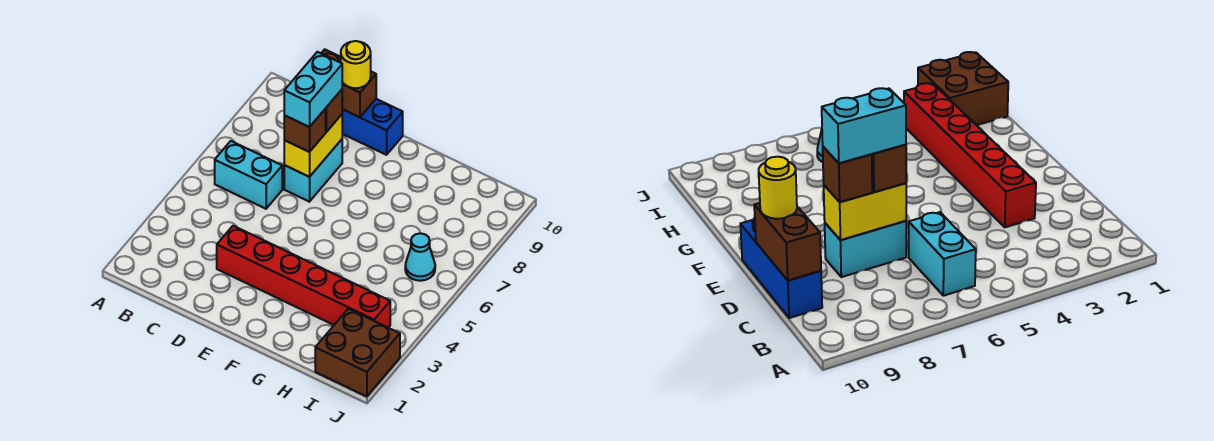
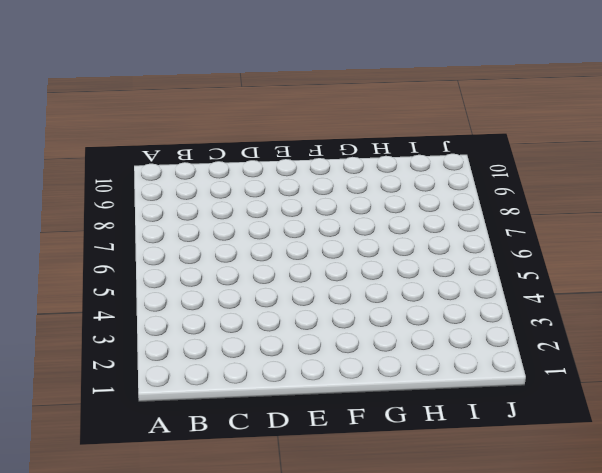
none -> cyan brick B6:C6 level 1
none -> blue brick C10:E10 level 1
none -> red brick D3:I3 level 1

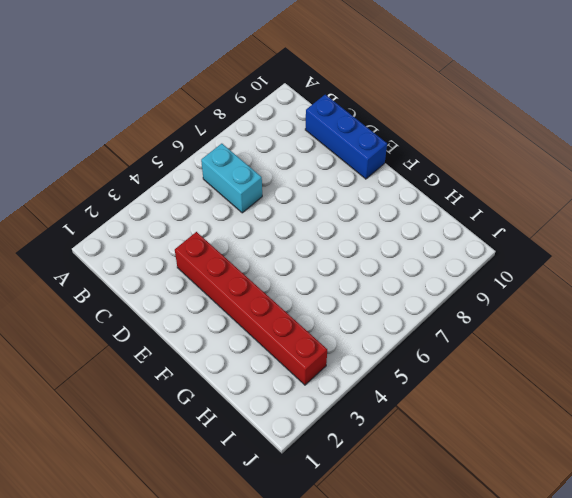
none -> cyan brick D7:D8 level 1
none -> brown brick I1:J2 level 1
none -> cyan cone I6 level 1

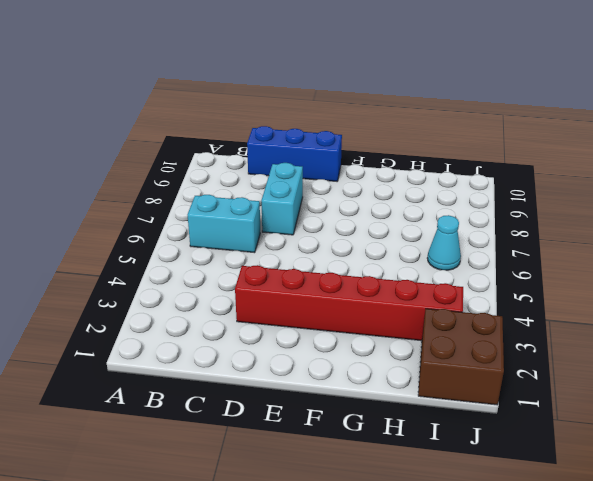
none -> brown brick C10:D10 level 2
none -> yellow brick D7:D8 level 2
none -> brown brick D7 level 3

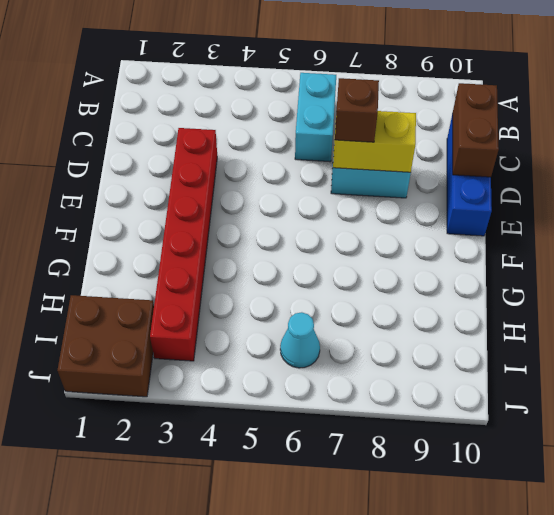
none -> brown brick D8 level 3
none -> yellow round brick D10 level 3
none -> cyan brick D7:D8 level 4

